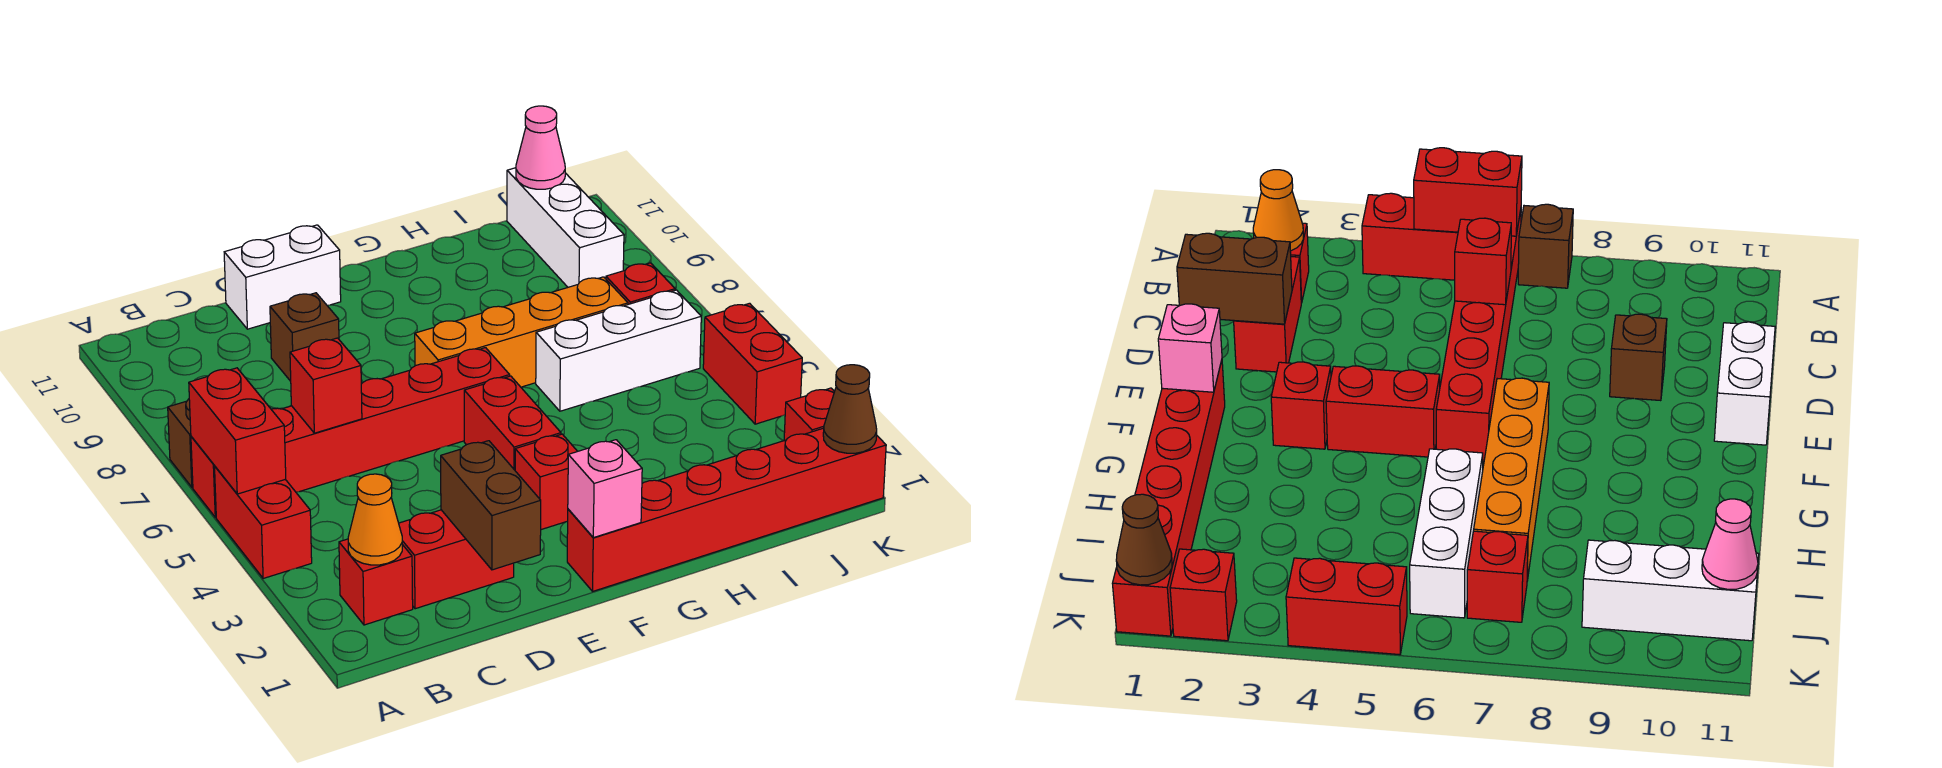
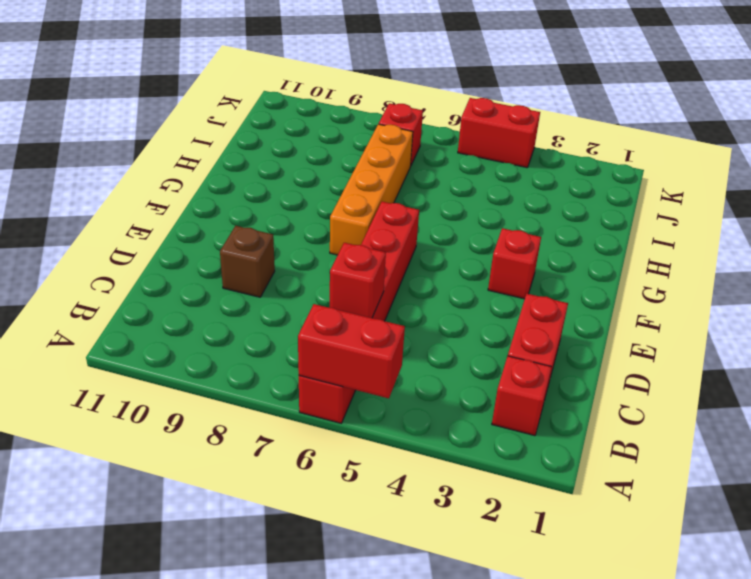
none -> red brick A4:A5 level 1
none -> brown brick A7 level 1
none -> white brick D11:E11 level 1

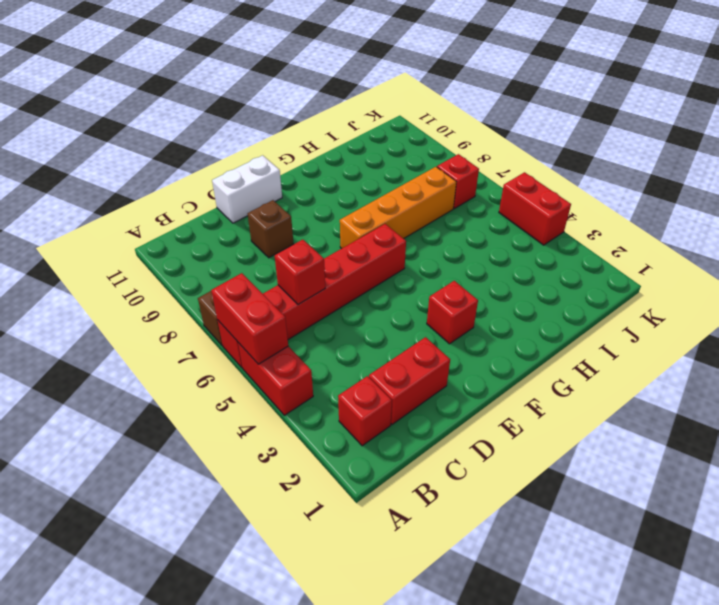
none -> red brick F1:K1 level 1
none -> red brick F4:F5 level 1
none -> white brick H6:J6 level 1

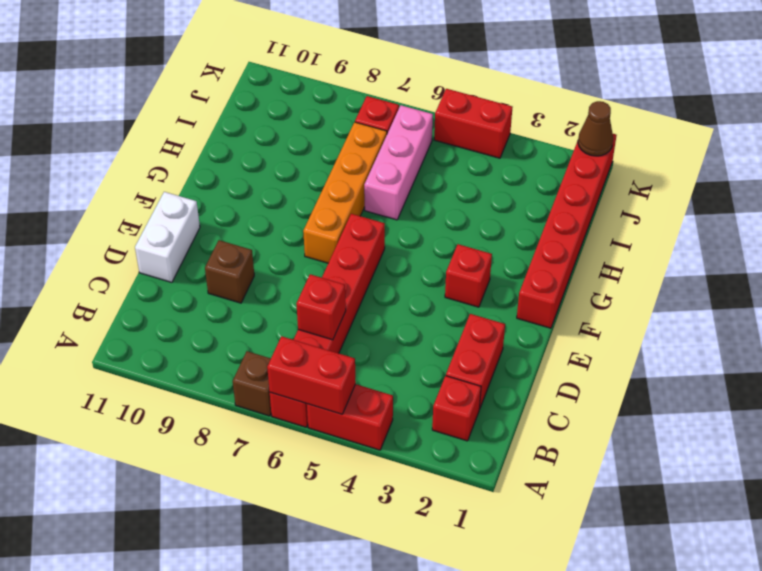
pink brick H6:J6 level 1 -> white brick H6:J6 level 1
none -> red brick F4:F5 level 1
none -> white brick J9:J11 level 1
none -> red brick K2 level 1

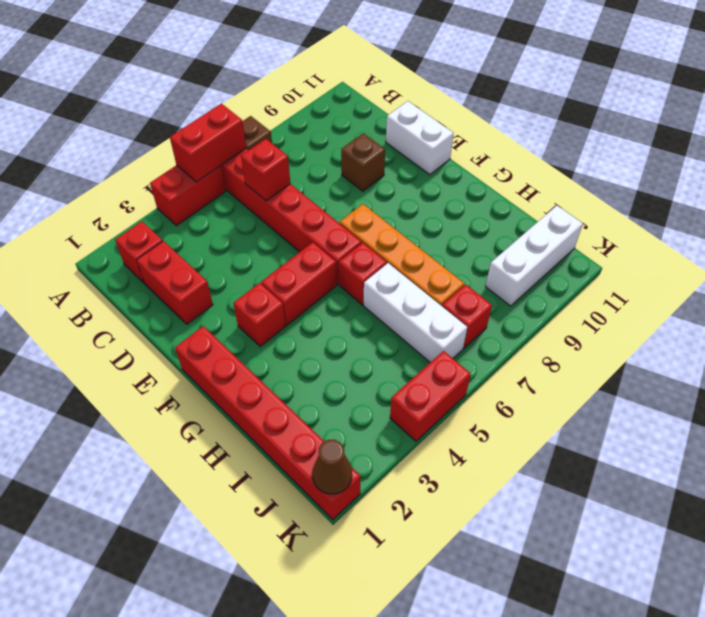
red brick G6 level 1 -> red brick K2 level 1
none -> orange cone B2 level 2
none -> brown brick D1:D2 level 2
none -> pink brick F1 level 2

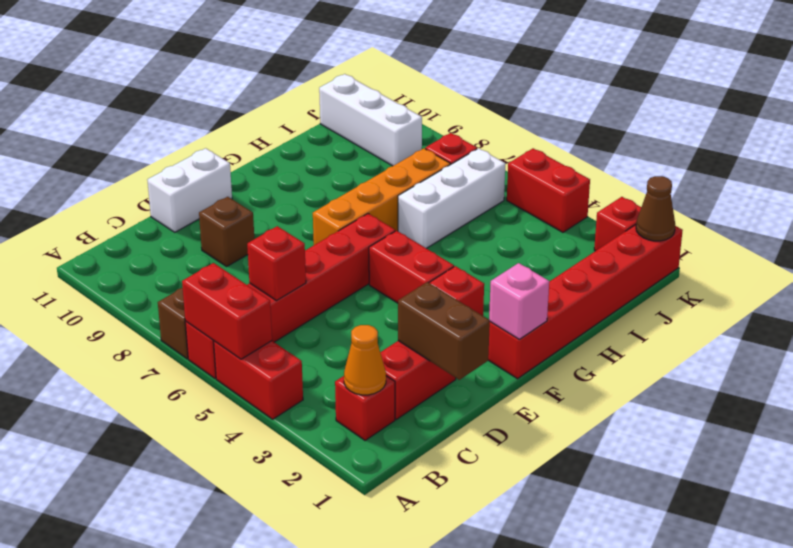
none -> pink cone J11 level 2

